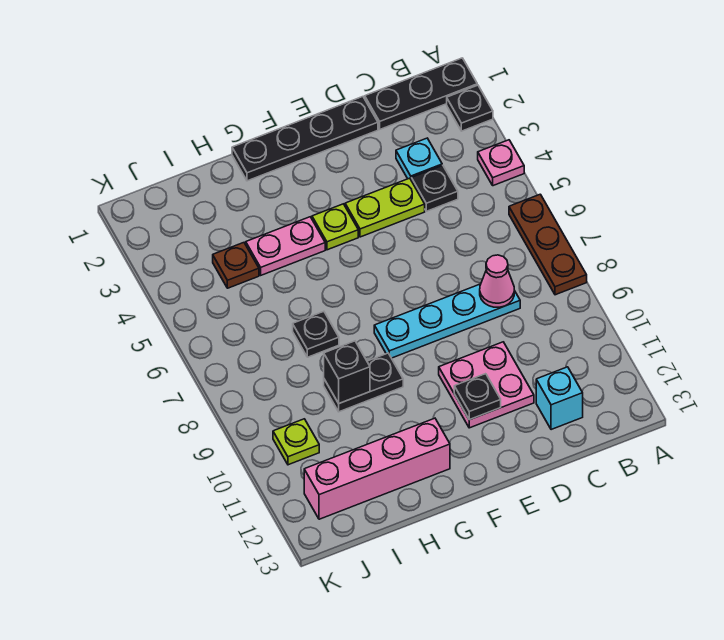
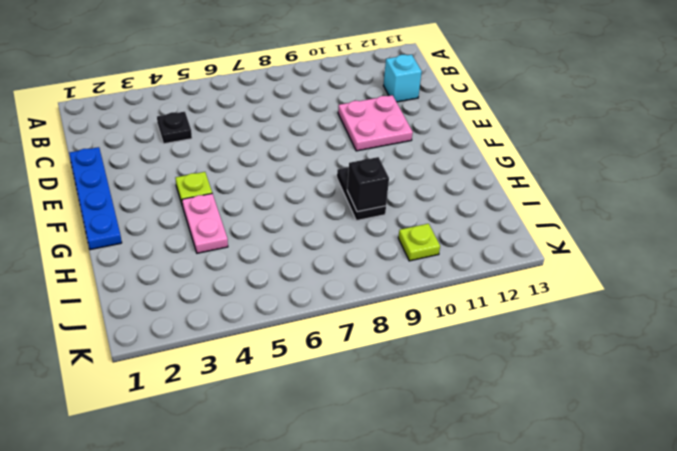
blue plate D1:G1 level 1 -> black plate D1:G1 level 1
none -> black plate A1:C1 level 1
none -> black plate A2 level 1
none -> pink plate A4 level 1

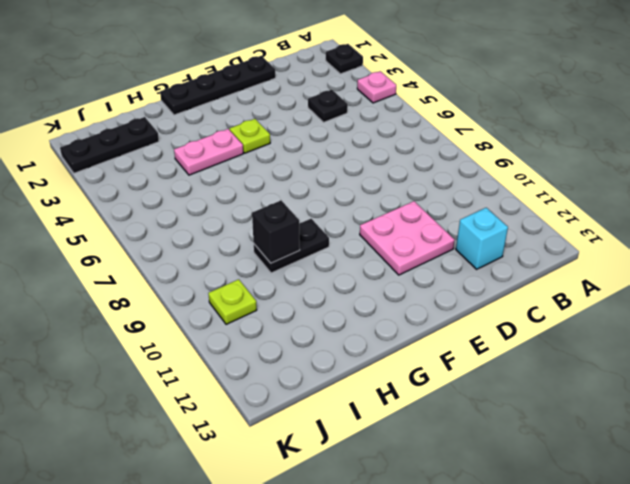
black plate I2:K2 level 1 -> black plate A1:C1 level 1
none -> brown plate A6:A8 level 1
none -> cyan plate C3 level 1
none -> cyan plate C8:F8 level 1

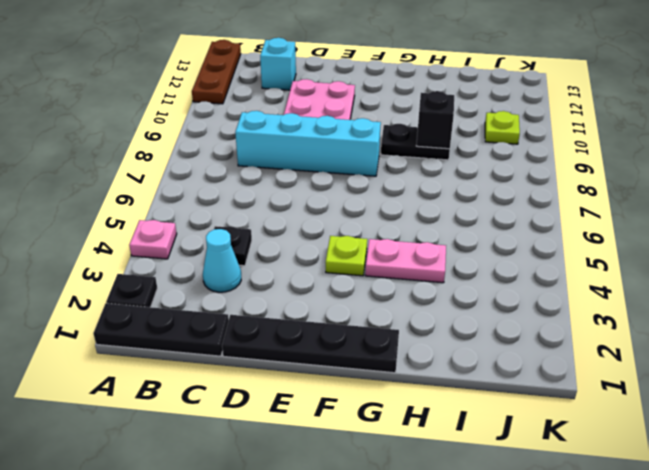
brown plate A11:A13 level 1 -> brown plate A6:A8 level 1
cyan cone C3 level 1 -> cyan plate C3 level 1
cyan brick C8:F8 level 1 -> cyan plate C8:F8 level 1
none -> lime plate D4:E4 level 1
none -> pink brick G12:J12 level 1
none -> black plate H7 level 1

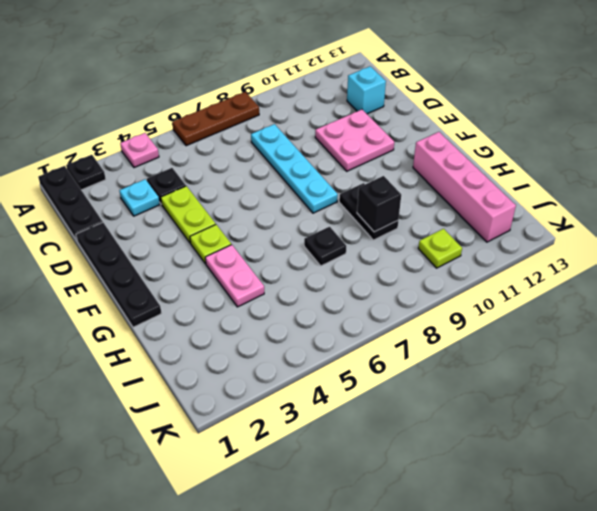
none -> brown plate I4 level 1
none -> pink cone C8 level 2
none -> black plate E11 level 2

